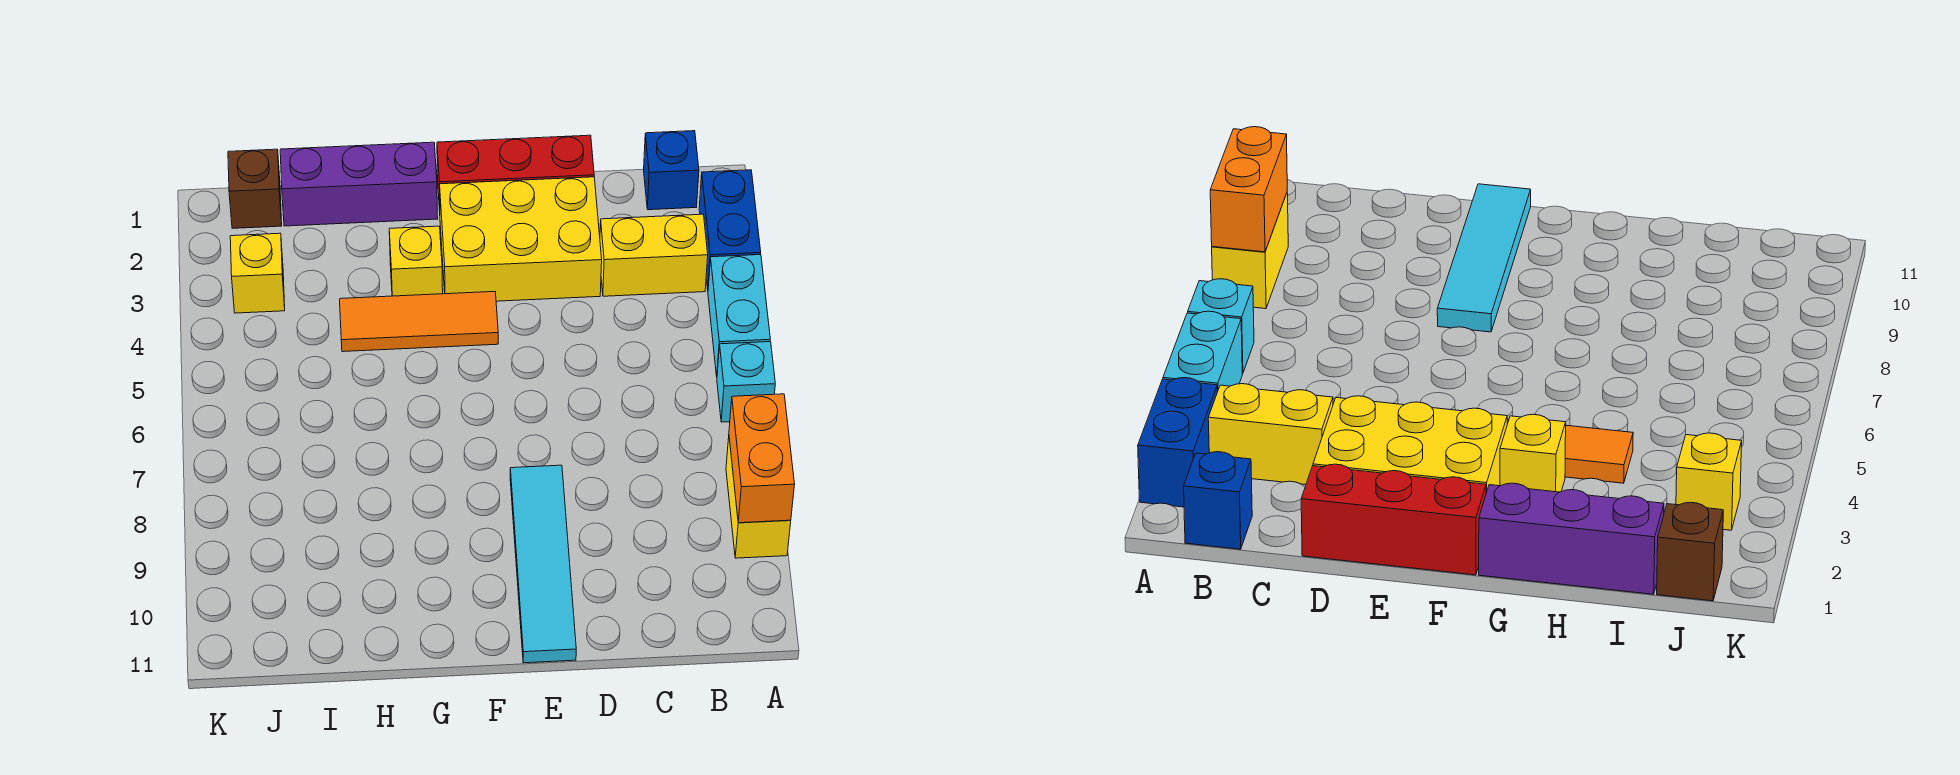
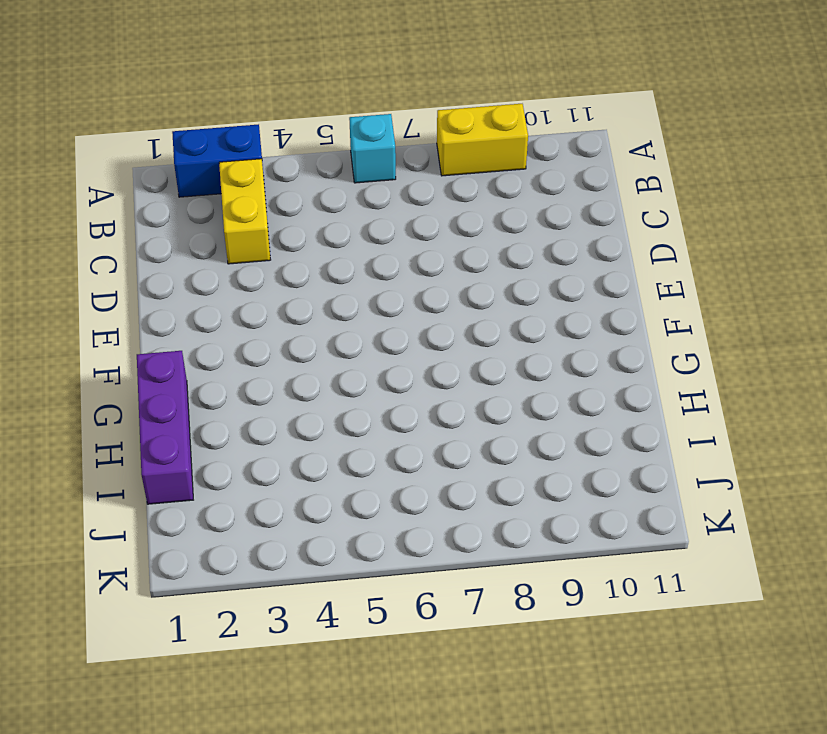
none -> cyan brick A4:A5 level 1
none -> blue brick B1 level 1
none -> red brick D1:F1 level 1

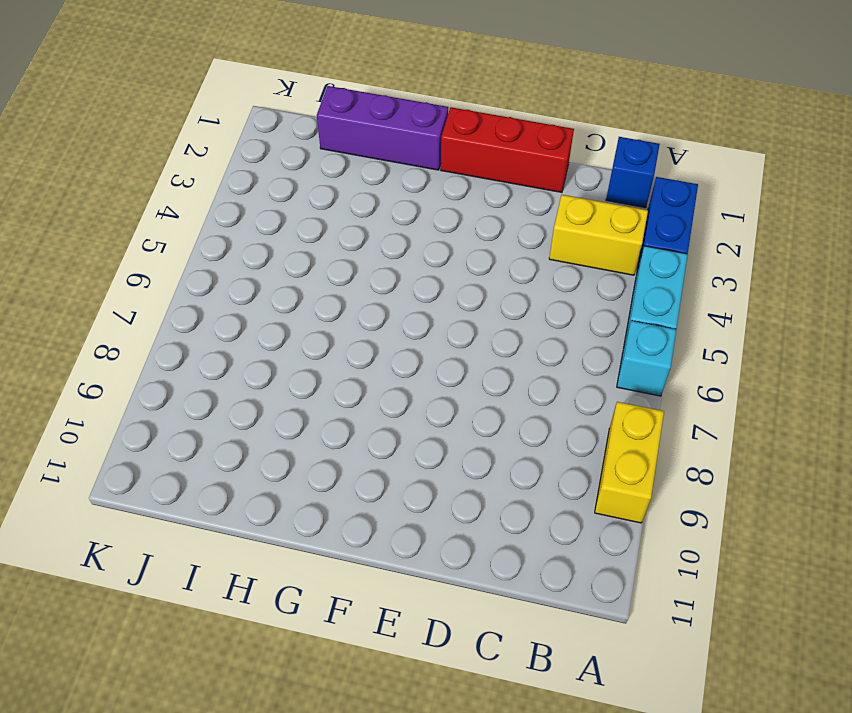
none -> yellow brick D2:F3 level 1
none -> cyan tile E8:E11 level 1
none -> orange tile F4:H4 level 1

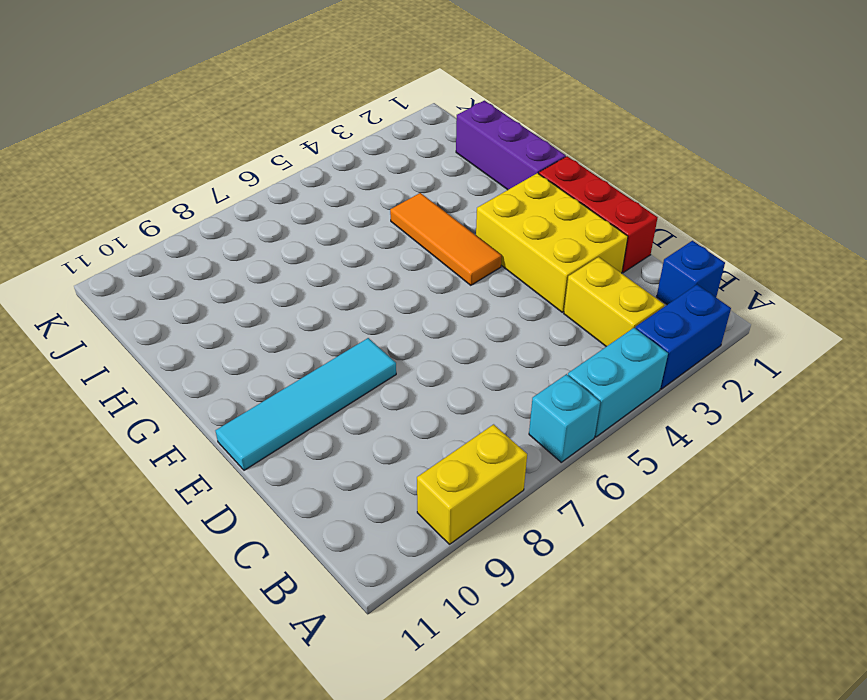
none -> yellow brick G3 level 1
none -> brown brick J1 level 1
none -> yellow brick J3 level 1

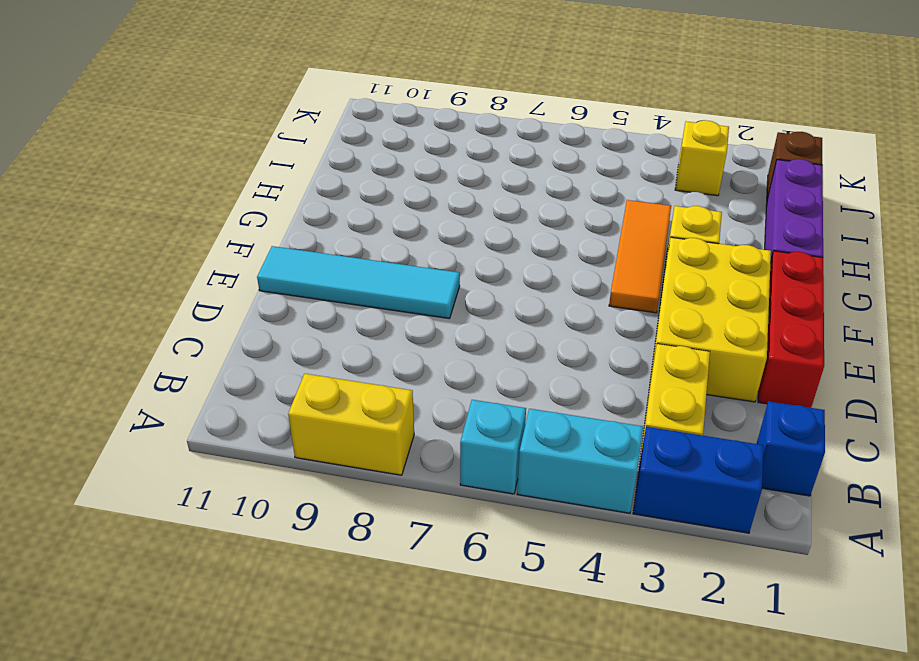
none -> orange brick A8:A9 level 2

